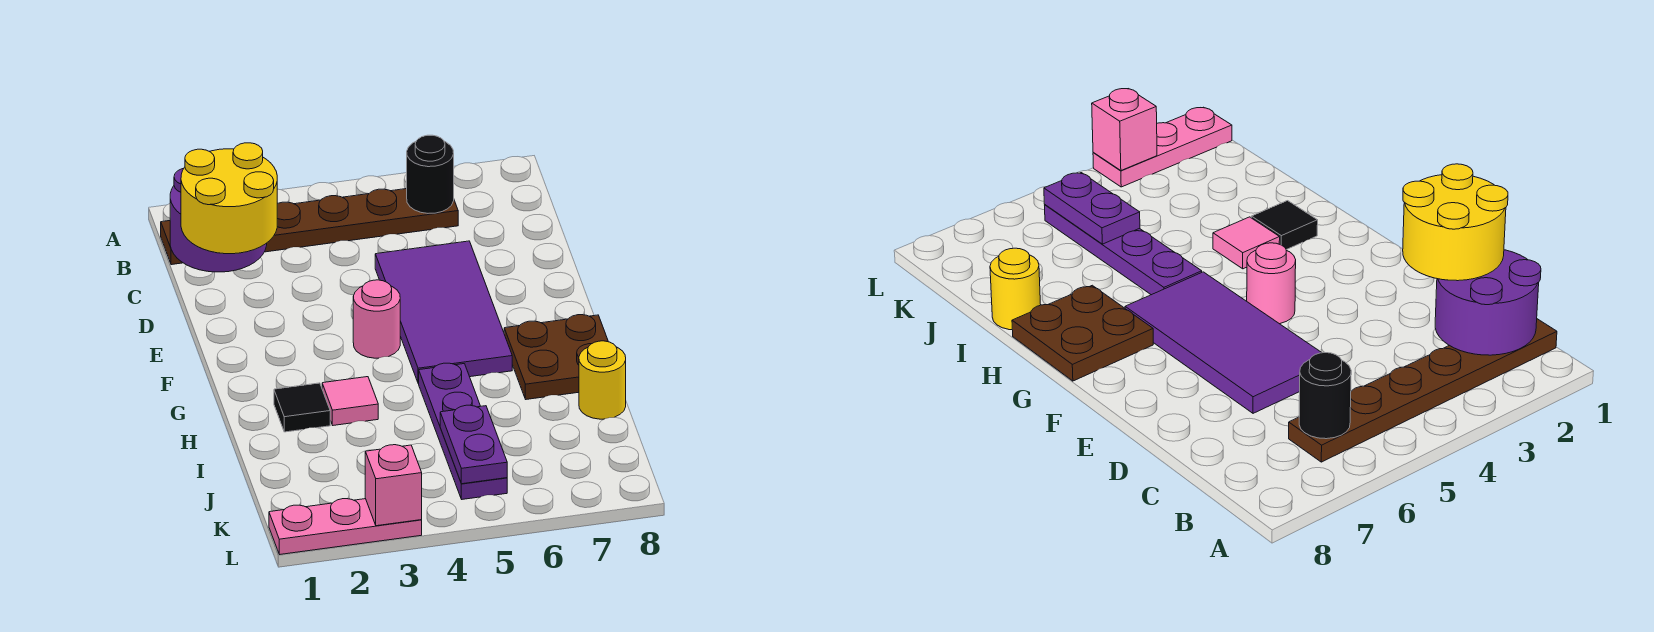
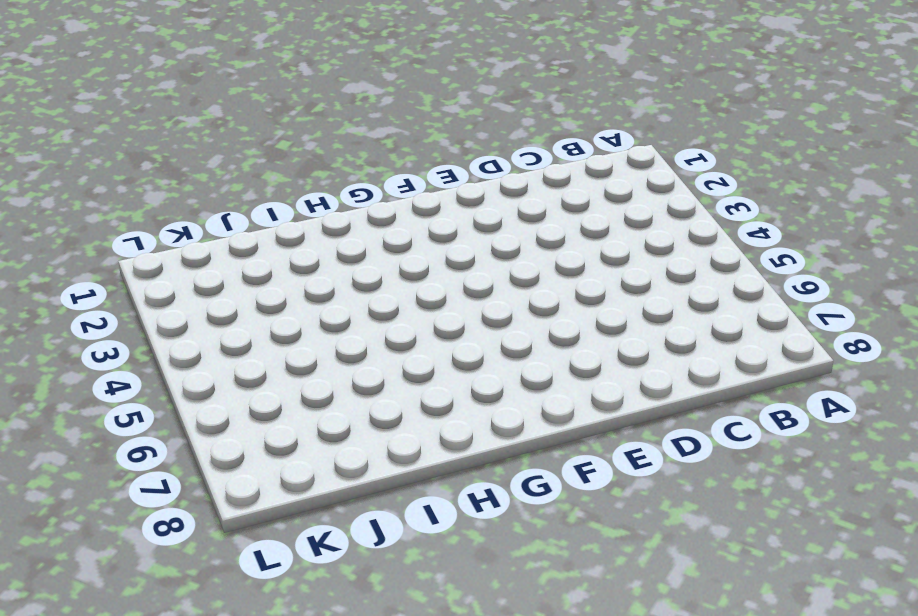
none -> brown plate B1:B6 level 1
none -> purple tile D5:G6 level 1
none -> pink round brick F4 level 1

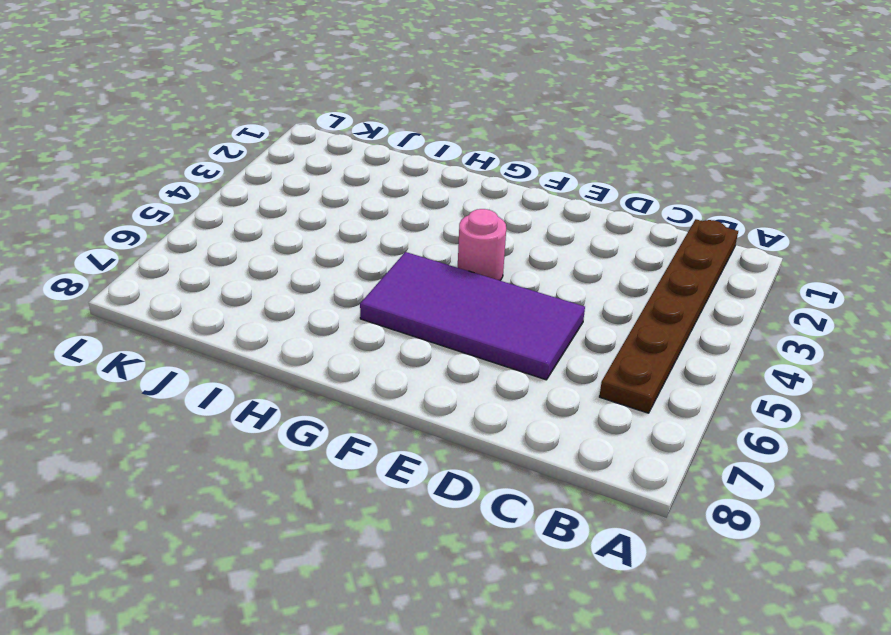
none -> brown plate G7:H8 level 1
none -> black tile H2 level 1
none -> pink tile H3 level 1

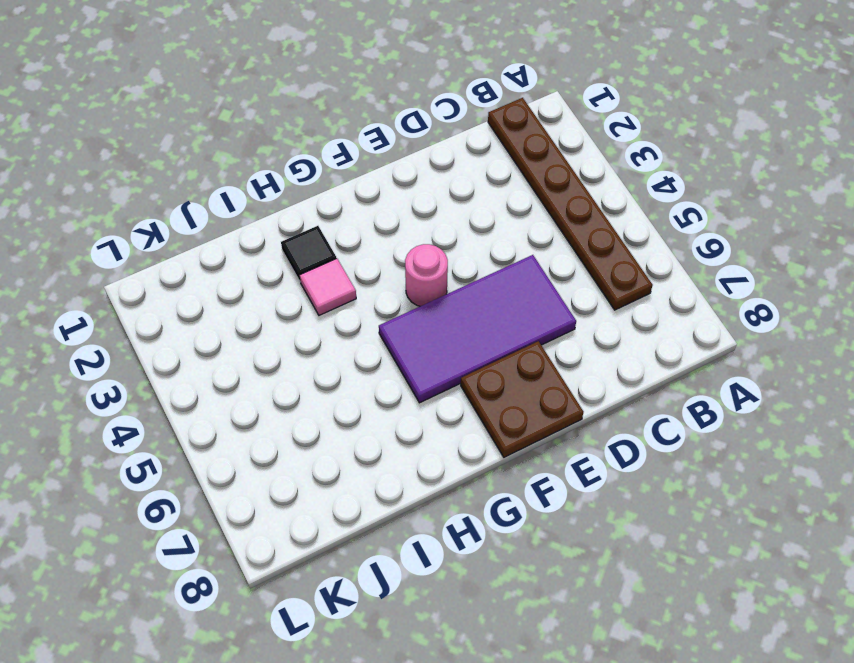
brown plate E7:F8 level 1 -> brown plate G7:H8 level 1
none -> purple plate H5:K5 level 1
none -> yellow round brick I8 level 1
none -> pink plate L1:L3 level 1

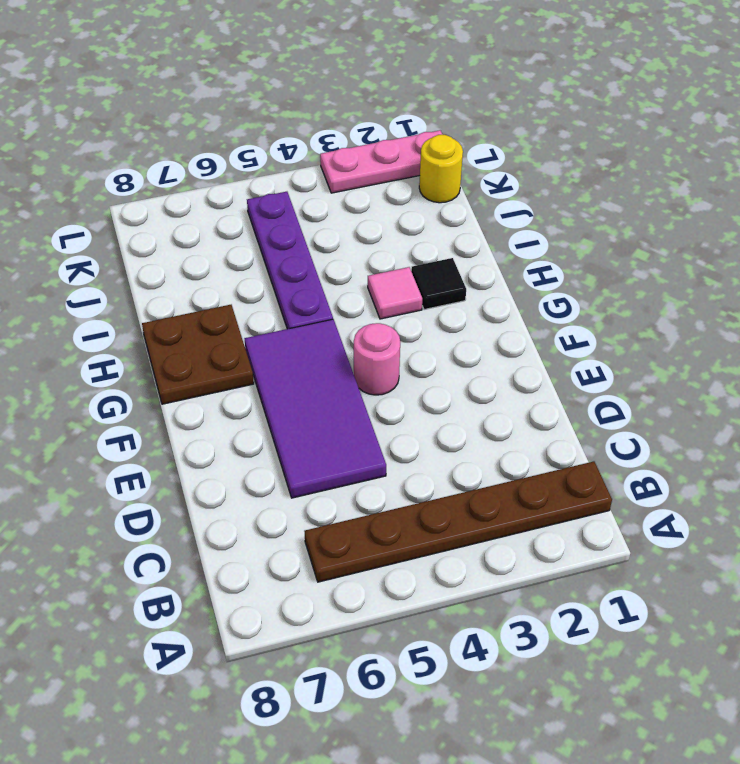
yellow round brick K1 level 1 -> yellow round brick I8 level 1
none -> purple round brick B1:C2 level 2
none -> black round brick B6 level 2
none -> purple plate J5:K5 level 2

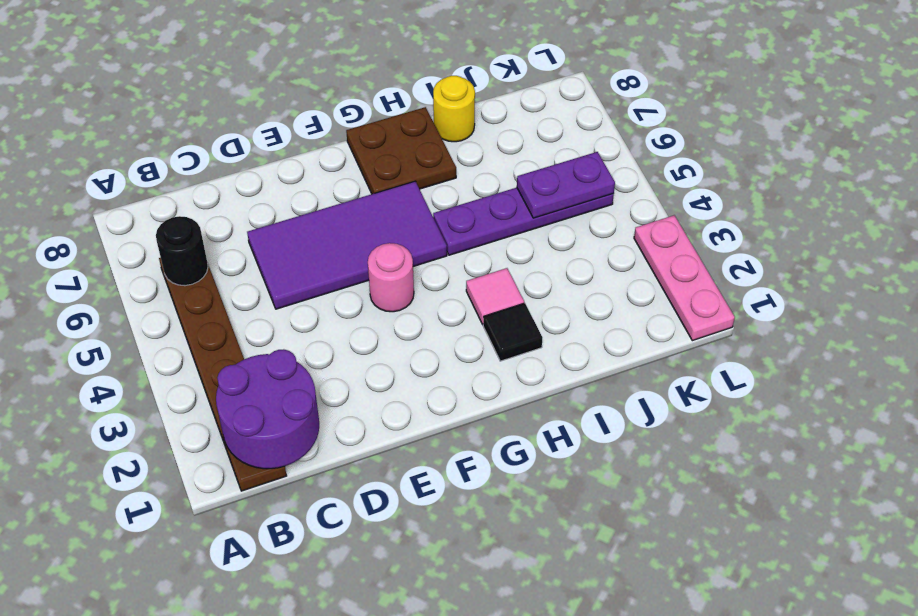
none -> pink brick L3 level 2
none -> yellow round brick C1:D2 level 3

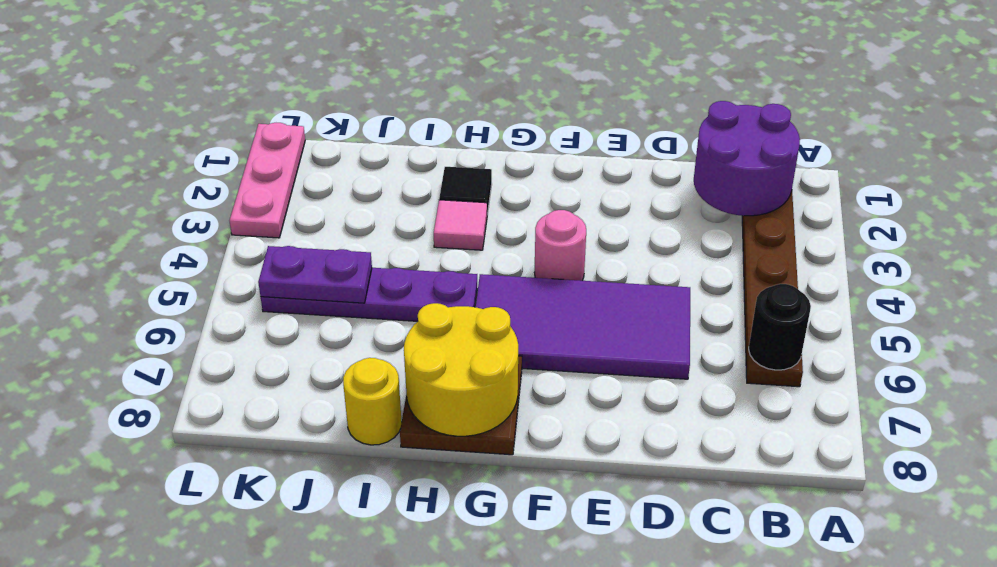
yellow round brick G7:H8 level 2 -> yellow round brick C1:D2 level 3
none -> pink brick L3 level 2

